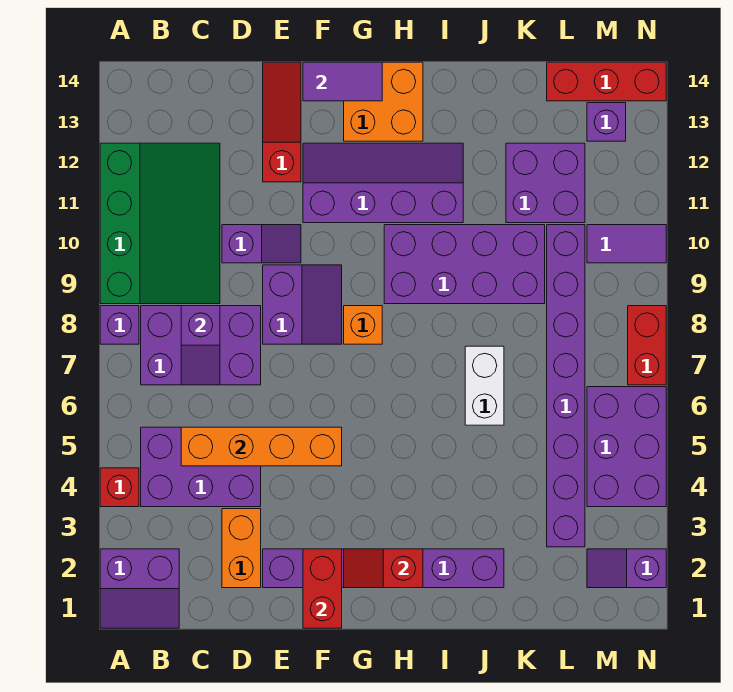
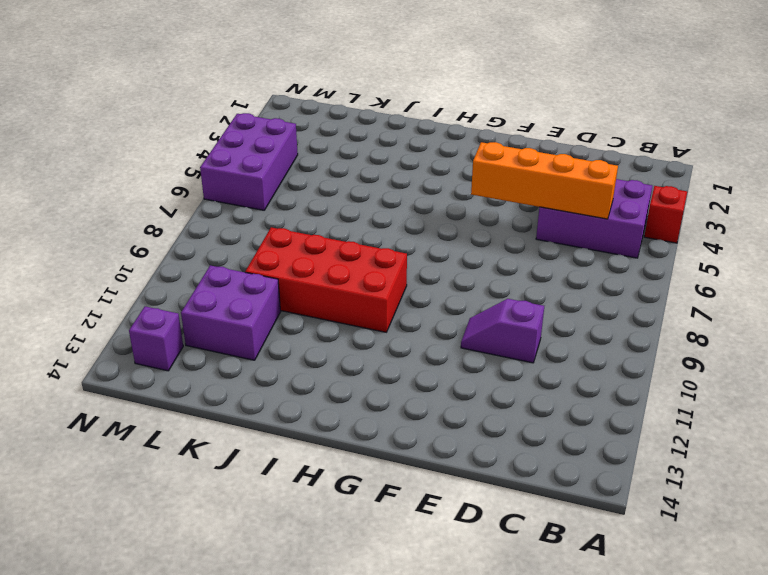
red brick H9:K10 level 1 -> purple brick H9:K10 level 1
none -> purple slope A1:B2 level 1 top 2
none -> purple brick A8 level 1
none -> green slope A9:C12 level 1 top A

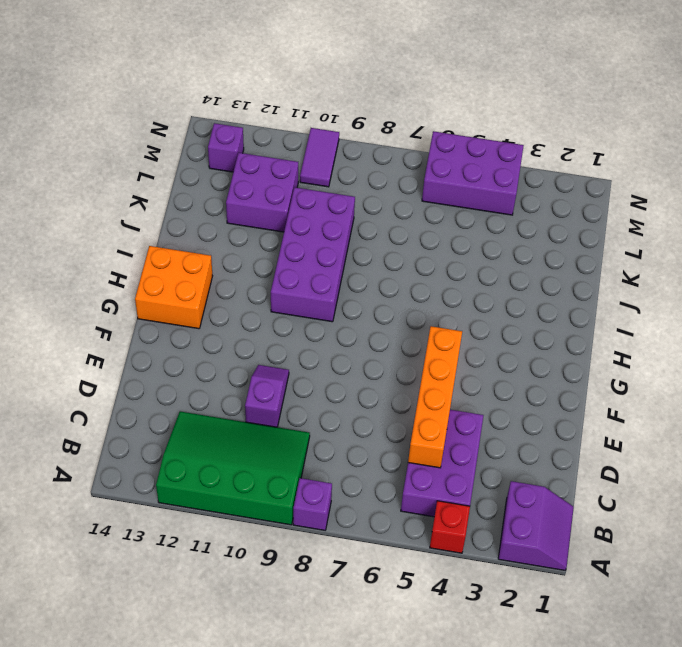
none -> purple brick B7:D8 level 1
none -> orange brick D2:D3 level 1
none -> purple brick E2:J2 level 1

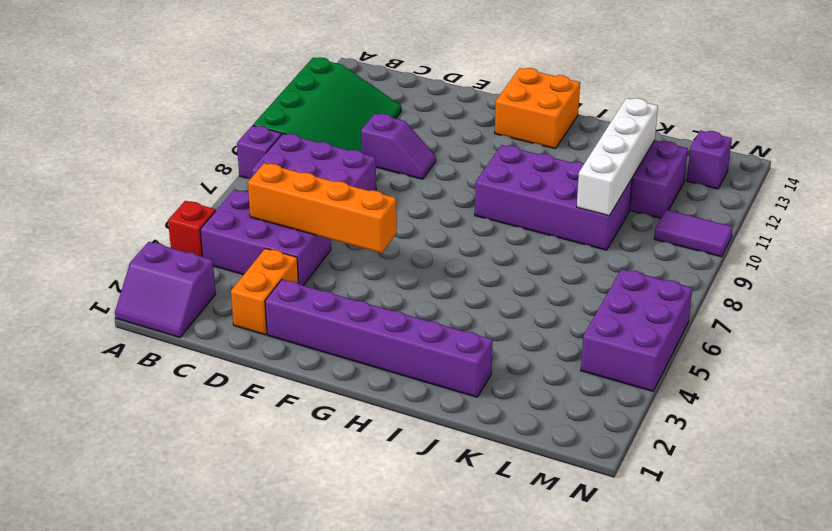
white brick K9:K12 level 2 -> none
none -> purple slope E8:F9 level 1 top E
none -> red slope E12:E14 level 1 top 12
none -> purple slope F11:I12 level 1 top 11

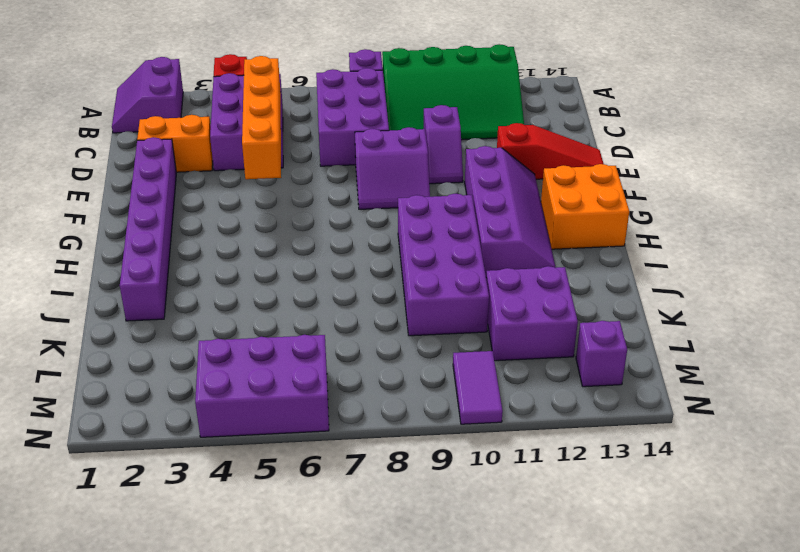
none -> orange brick G8 level 1
none -> white brick J6:J7 level 1
none -> purple brick L3:L10 level 1

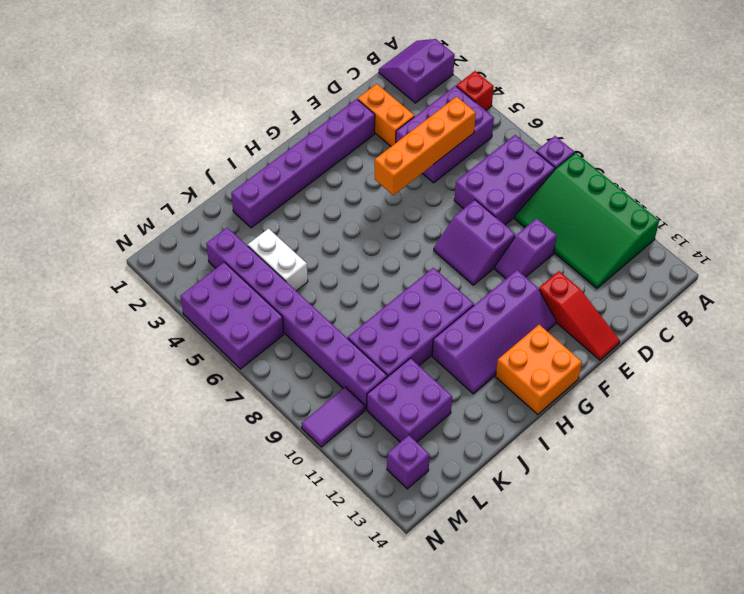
white brick K4:K5 level 1 -> white brick J6:J7 level 1
none -> orange brick G8 level 1
none -> red brick L14:N14 level 1
none -> purple slope M2:N2 level 1 top N

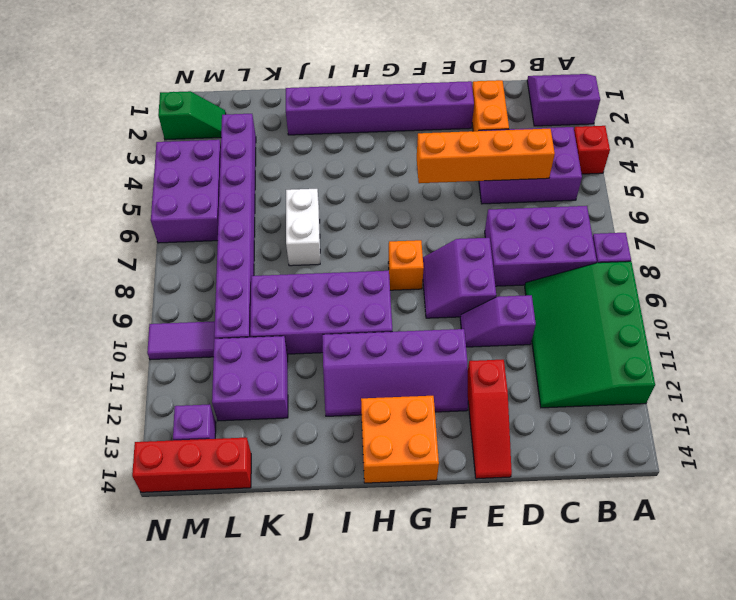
green slope M2:N2 level 1 top N -> purple slope M2:N2 level 1 top N
none -> red brick N7:N8 level 1
none -> purple slope C7:C8 level 2 top 8
none -> red brick F1:F2 level 2

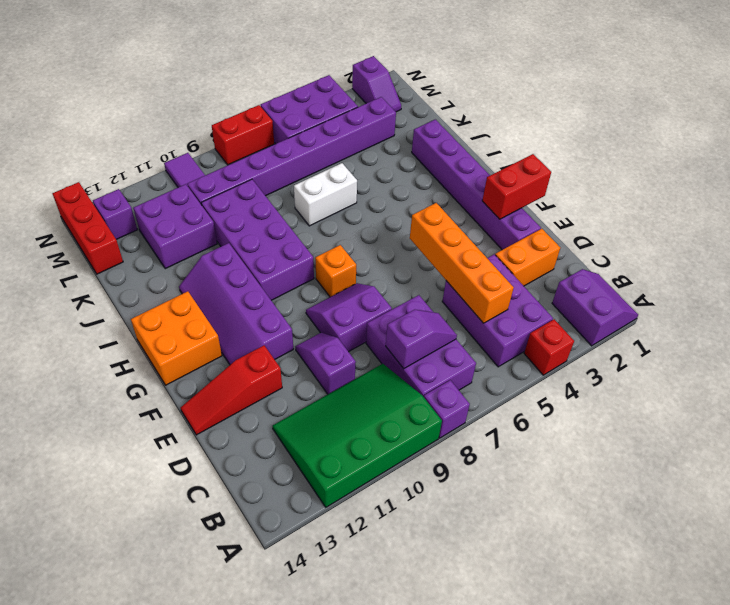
none -> purple tile F14:G14 level 2
none -> red slope G2:H2 level 2 top H

